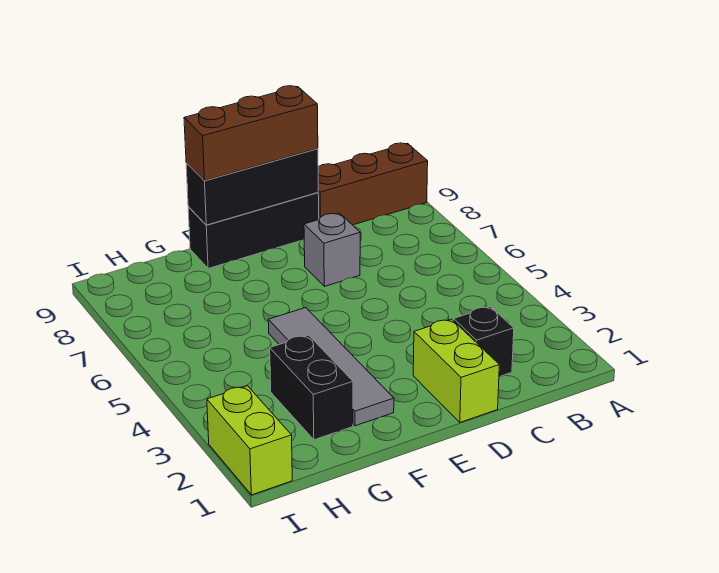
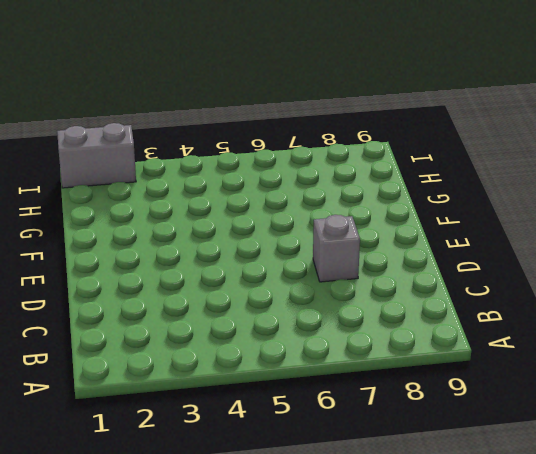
grey brick I1:I2 level 1 -> lime brick I1:I2 level 1
none -> brown brick A9:C9 level 1
none -> black brick C2 level 1

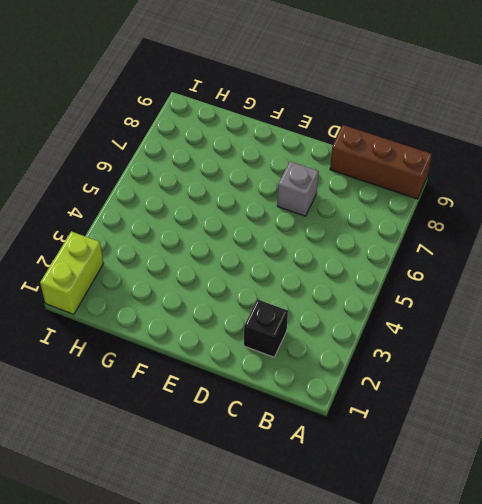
none -> lime brick D1:D2 level 1
none -> black brick D9:F9 level 1

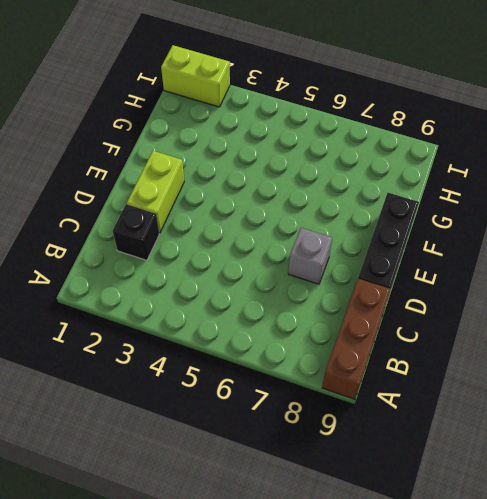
lime brick D2:E2 level 1 -> lime brick D1:D2 level 1
none -> grey tile F2:F5 level 1
none -> black brick G2:G3 level 1

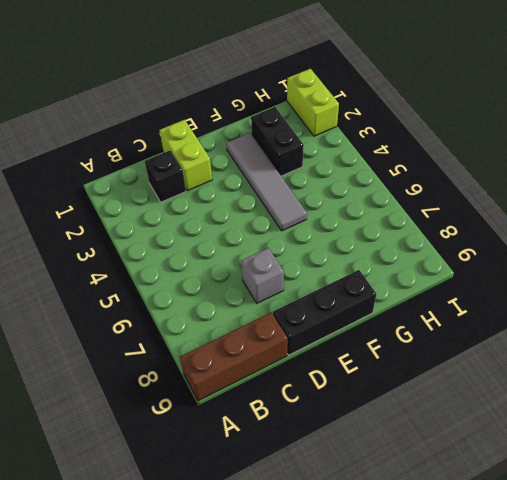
none -> black brick D9:F9 level 2
none -> brown brick D9:F9 level 3

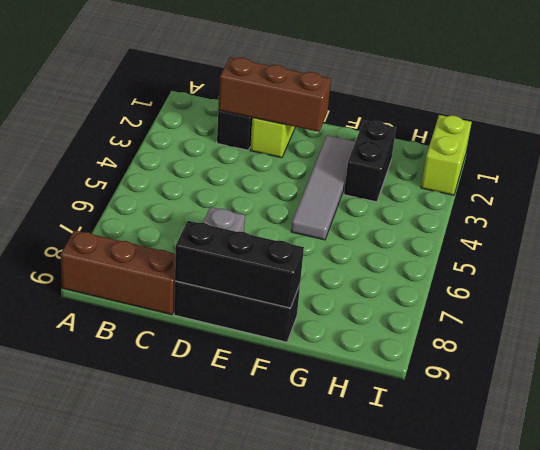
brown brick C2:E2 level 2 -> brown brick D9:F9 level 3

